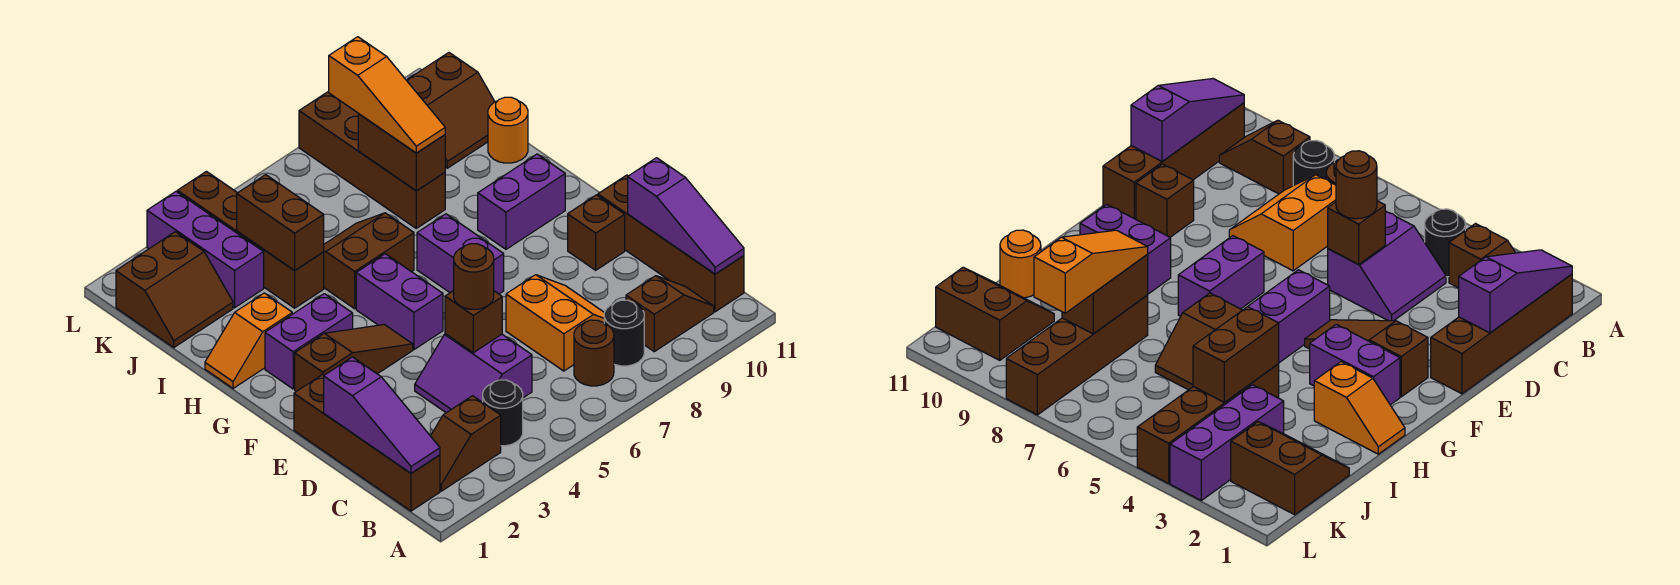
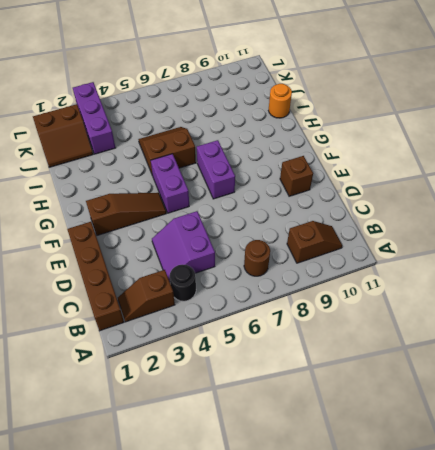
none -> black round brick B8 level 1
none -> brown brick B11:E11 level 1
none -> orange slope C7:D8 level 1 top 7
none -> purple brick G2:G3 level 1

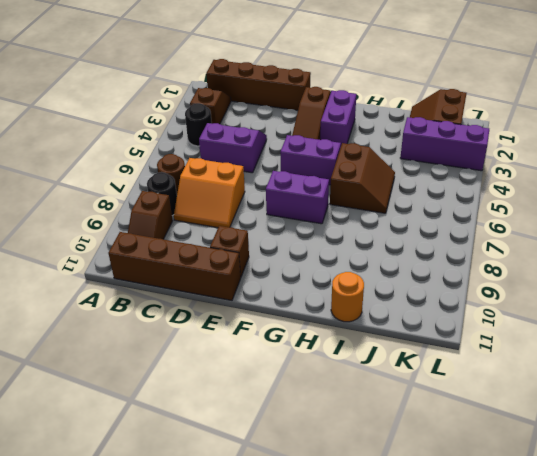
none -> purple brick G9:G10 level 1
none -> orange slope H1:H2 level 1 top 2
none -> brown brick I4:L4 level 1
none -> brown brick I8:L8 level 1

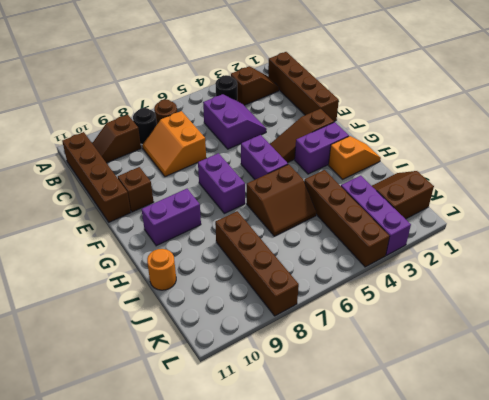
none -> brown slope J10:K11 level 1 top K
none -> purple slope B1:D1 level 2 top D
none -> purple slope B11:D11 level 2 top D
none -> brown brick D5 level 2

